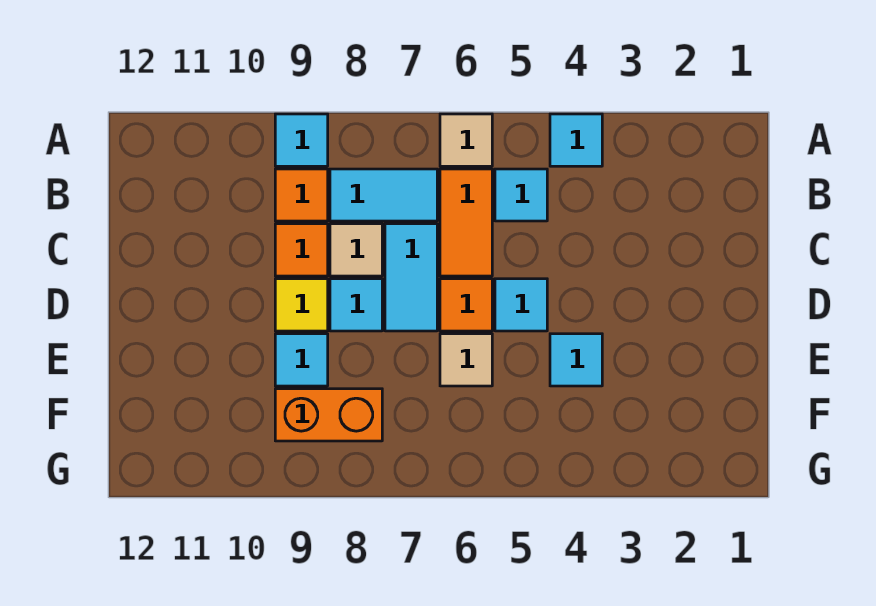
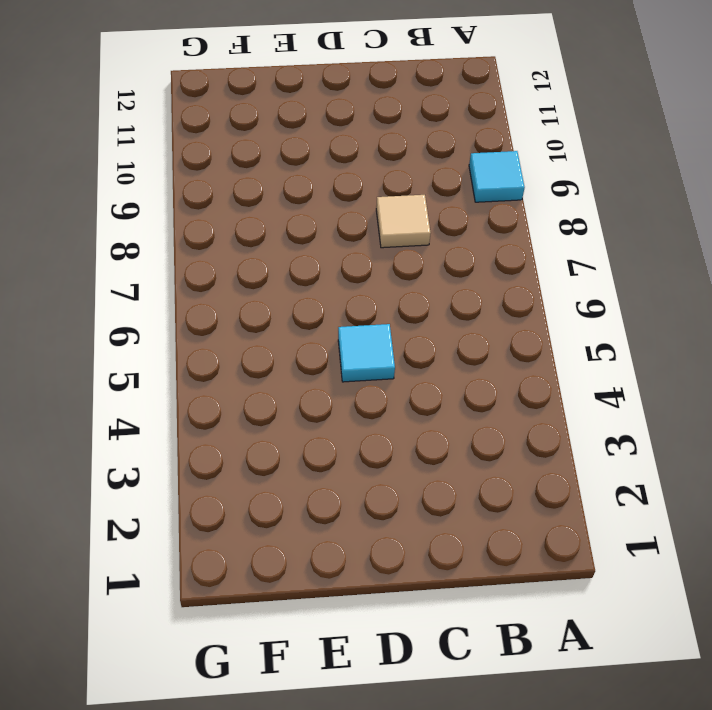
none -> cyan tile A4 level 1
none -> tan tile A6 level 1
none -> cyan tile B5 level 1

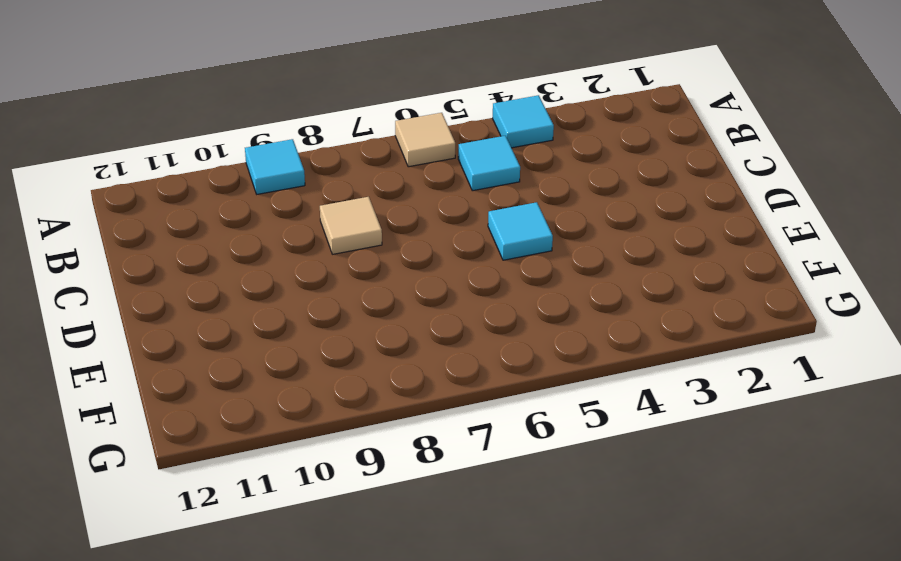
none -> orange tile B6:C6 level 1
none -> cyan tile B7:B8 level 1
none -> orange tile B9 level 1

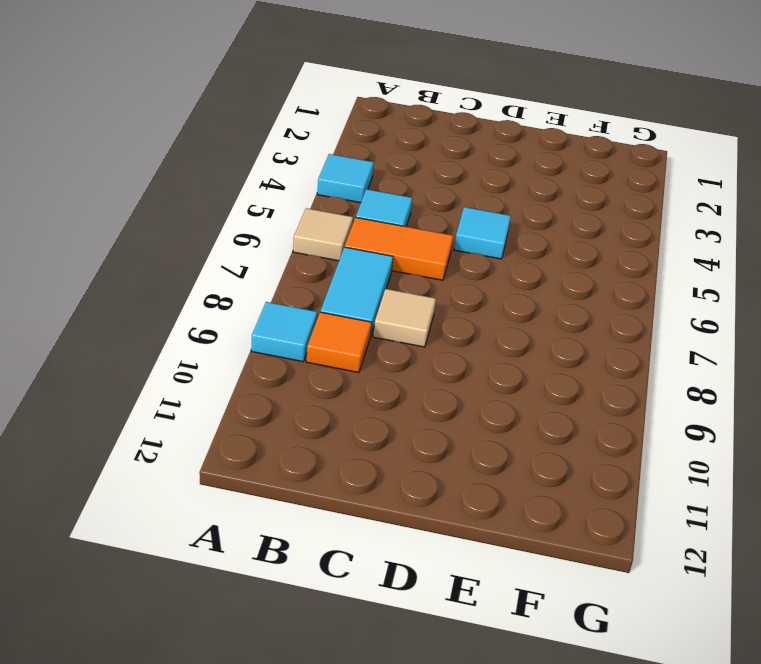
none -> cyan tile C7:D7 level 1
none -> orange tile C9 level 1
none -> orange tile D6 level 1

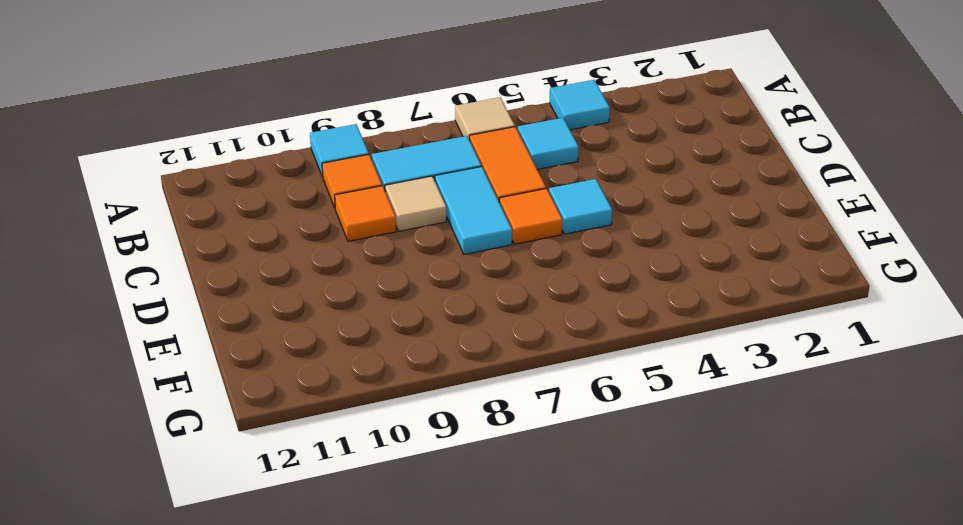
none -> cyan tile D8 level 1
none -> yellow tile D9 level 1
none -> cyan tile E4 level 1

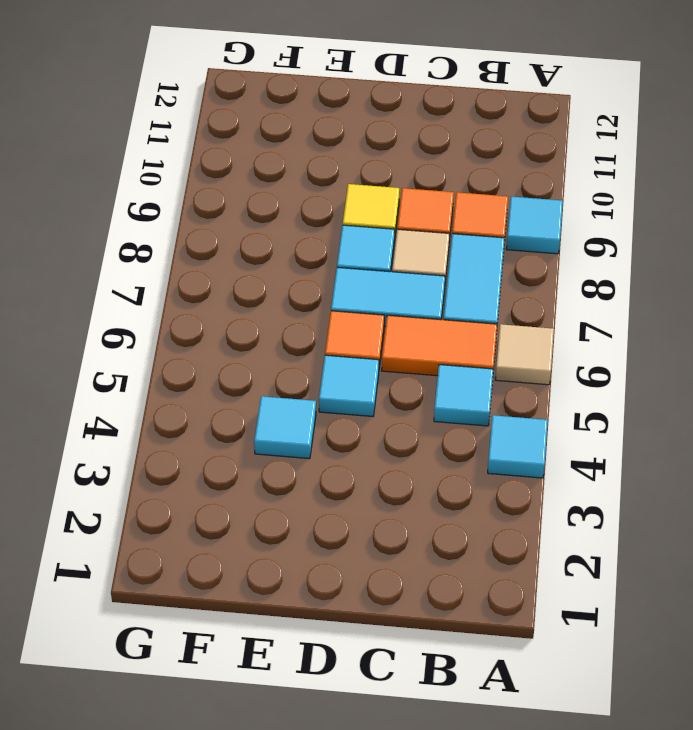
none -> tan tile E6 level 1
none -> cyan tile E9 level 1
none -> orange brick F8:F9 level 1

